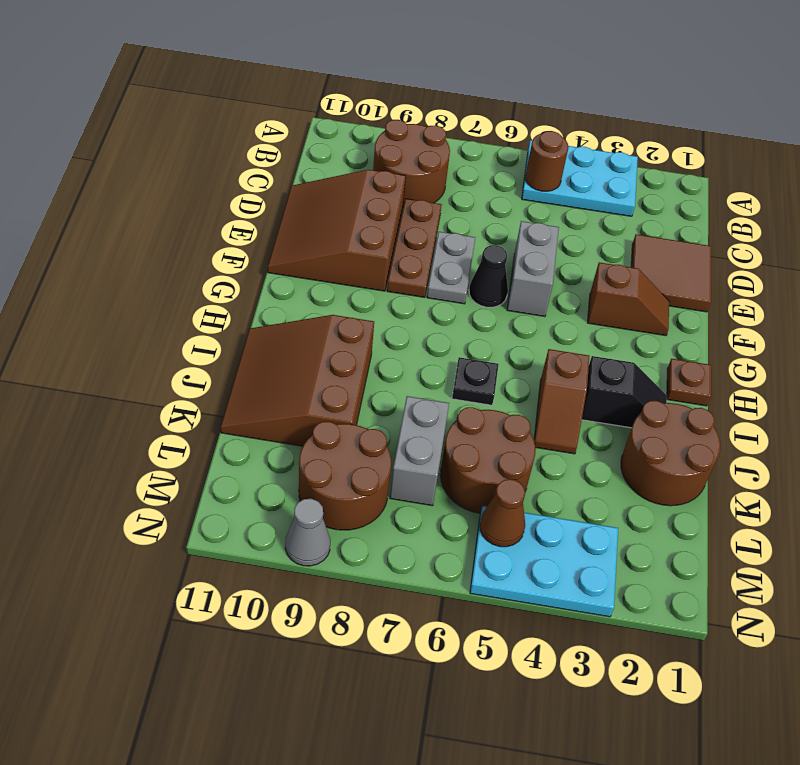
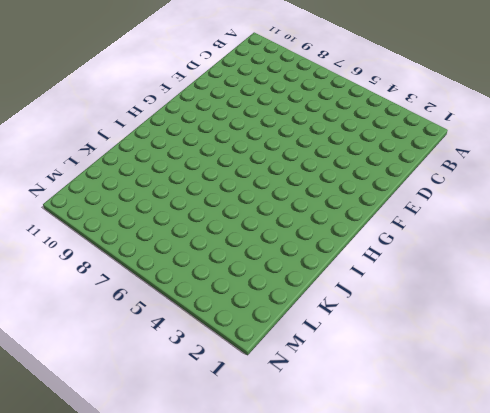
none -> cyan plate A3:B5 level 1
none -> brown round brick B8:C9 level 1
none -> brown tile D1:E2 level 1

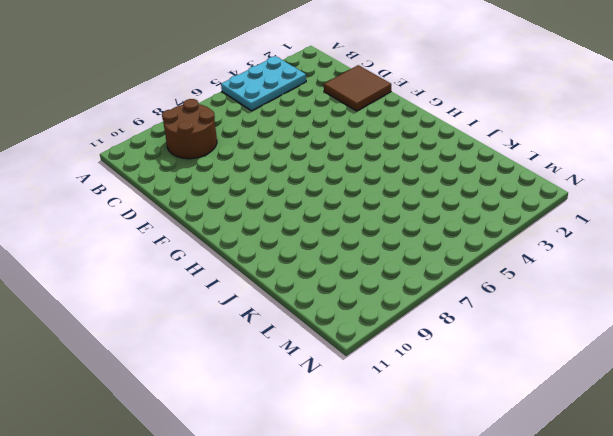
none -> brown plate D8:F8 level 1
none -> brown slope D9:F11 level 1 top 9
none -> grey brick E5:F5 level 1

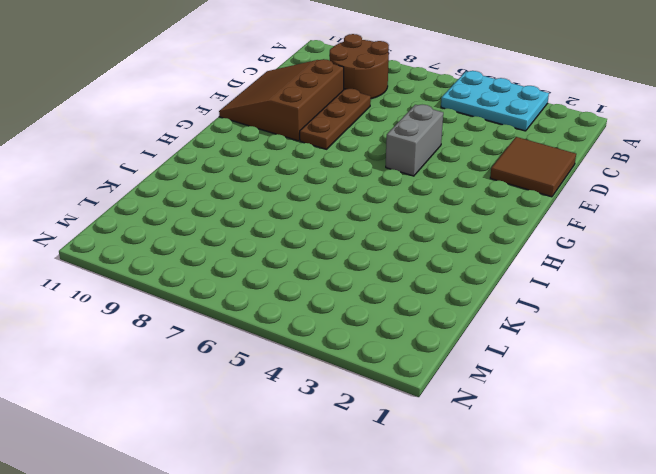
none -> grey plate E7:F7 level 1
none -> brown slope F2:F3 level 1 top 3
none -> black cone F6 level 1

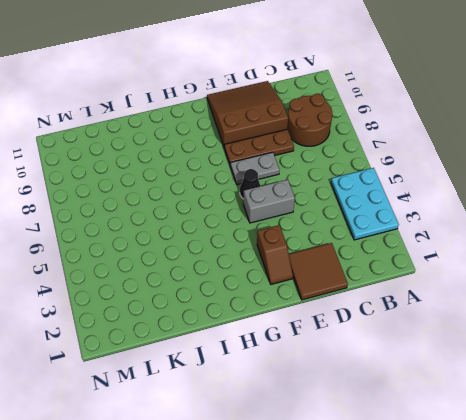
none -> brown plate H1 level 1
none -> black slope I2:I3 level 1 top 3
none -> brown slope I4:J4 level 1 top I

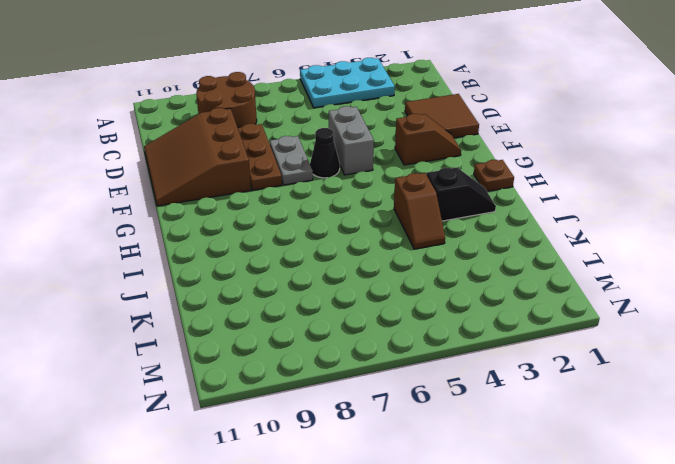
none -> black plate I6 level 1
none -> brown slope I9:K11 level 1 top 9
none -> brown round brick J1:K2 level 1

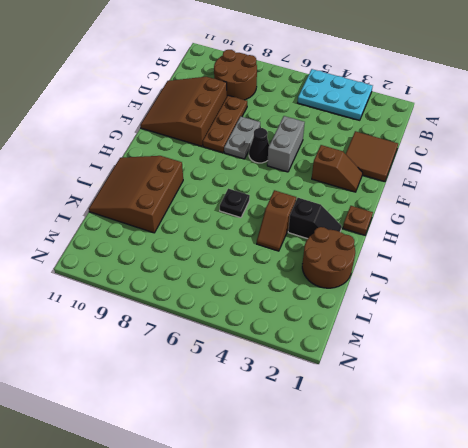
none -> brown round brick K5:L6 level 1
none -> grey brick K7:L7 level 1
none -> brown round brick L8:M9 level 1

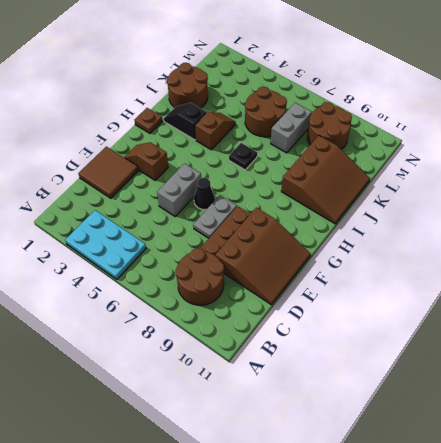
none -> cyan plate M3:N5 level 1
none -> grey cone N9 level 1
none -> brown round brick B5 level 2

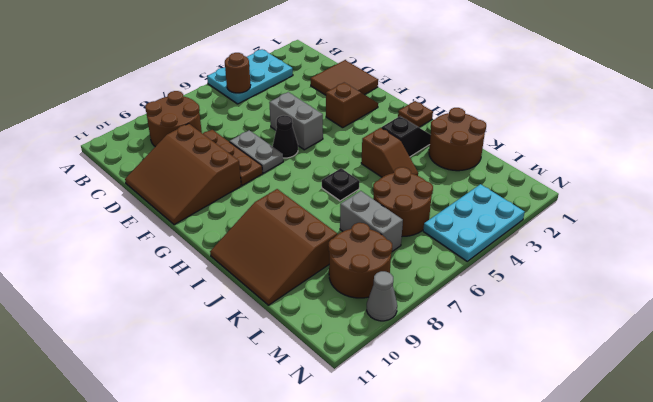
none -> brown cone M5 level 2

